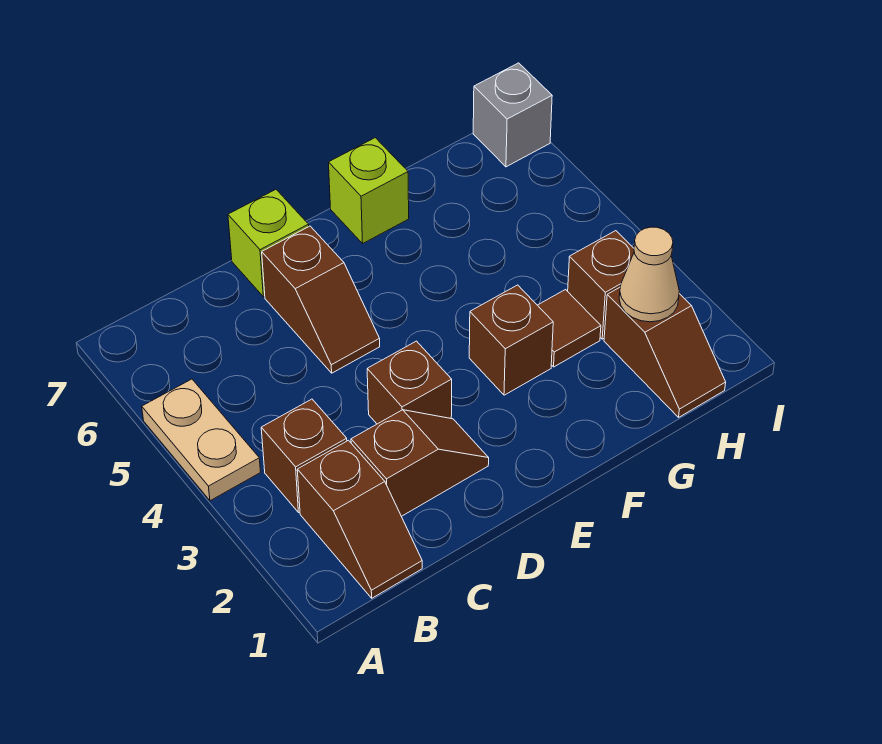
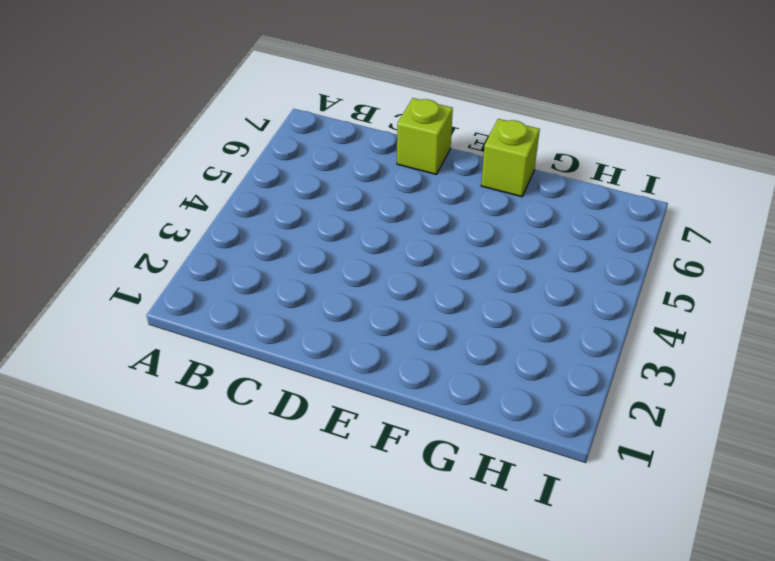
none -> tan plate A4:A5 level 1
none -> brown slope B1:B2 level 1 top 2
none -> brown brick B3 level 1

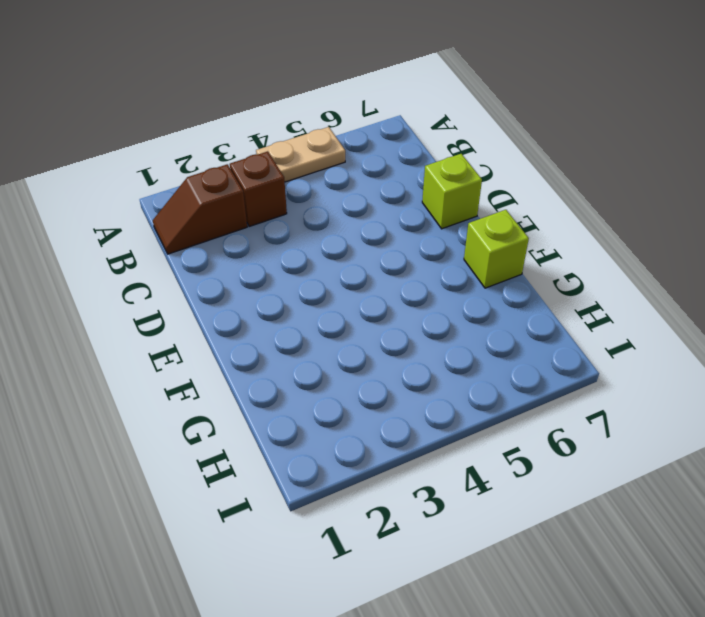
none -> brown slope C2:D2 level 1 top C
none -> brown brick D3 level 1
none -> brown slope D5:D6 level 1 top 6

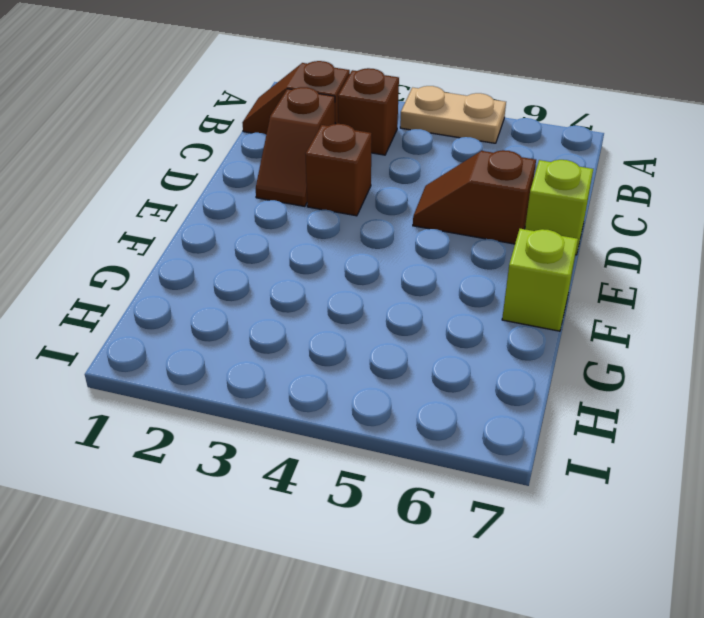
none -> brown brick F3 level 1
none -> brown tile G3 level 1
none -> brown slope H1:H2 level 1 top 2

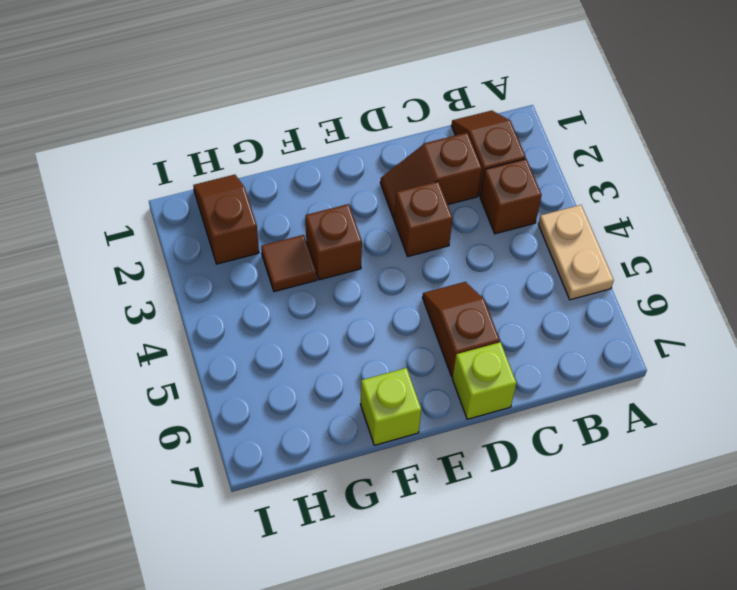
none -> brown brick H3 level 1
none -> grey brick I7 level 1
none -> tan cone H2 level 2

